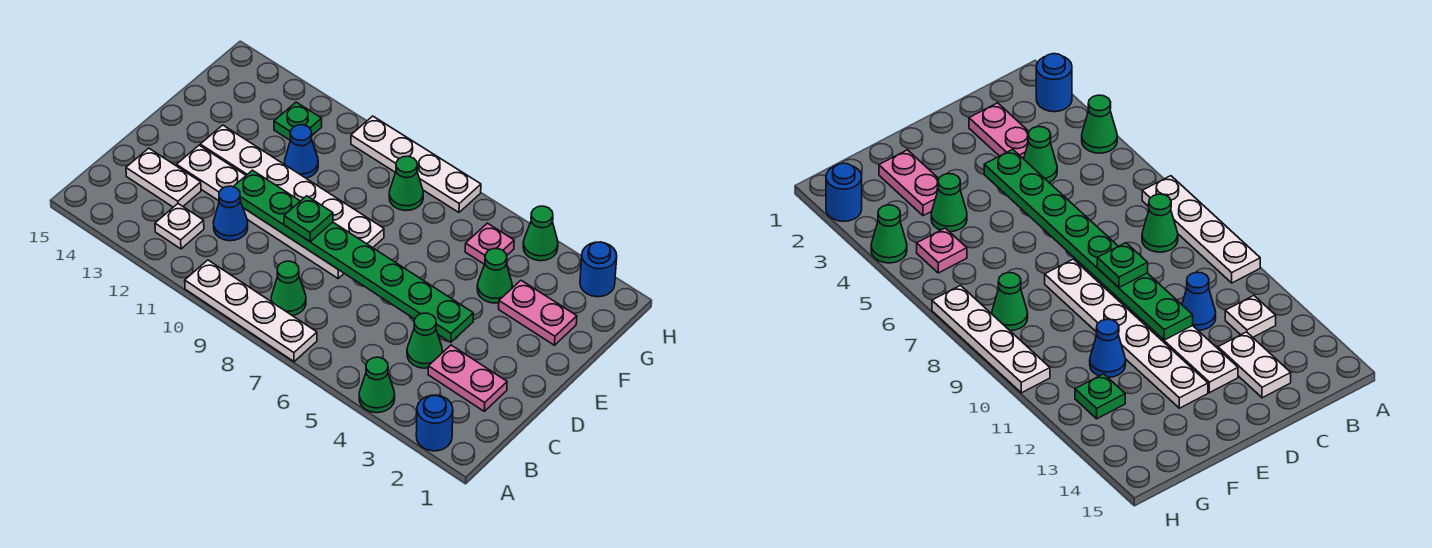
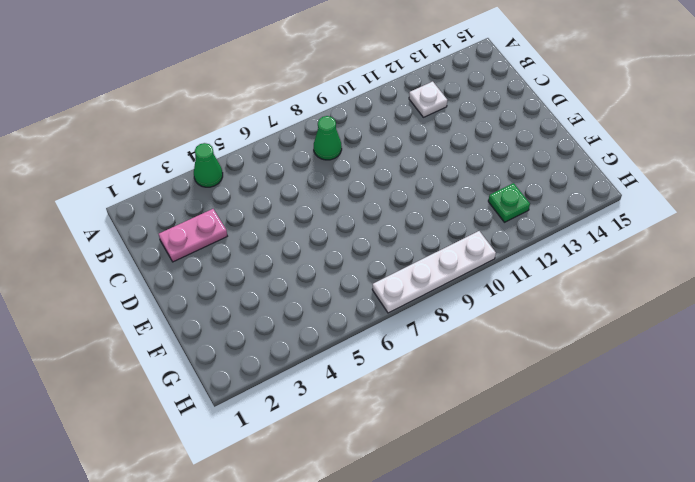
none -> blue round brick A2 level 1
none -> white plate A7:A10 level 1
none -> green cone C4 level 1

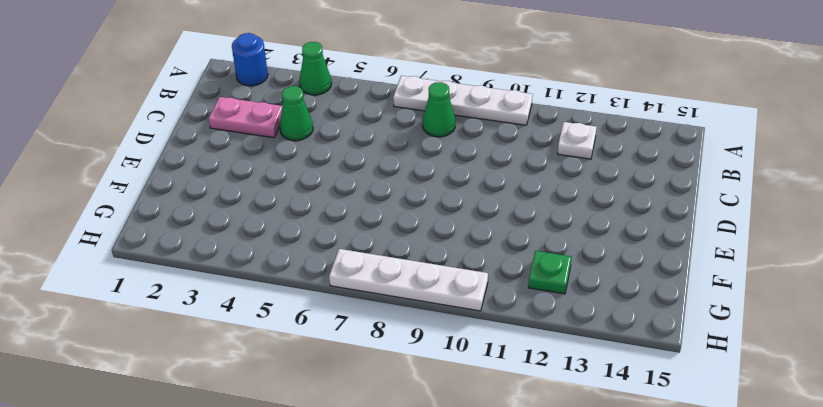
none -> blue cone C11 level 1
none -> white plate C13:C14 level 1
none -> white plate D8:D13 level 1

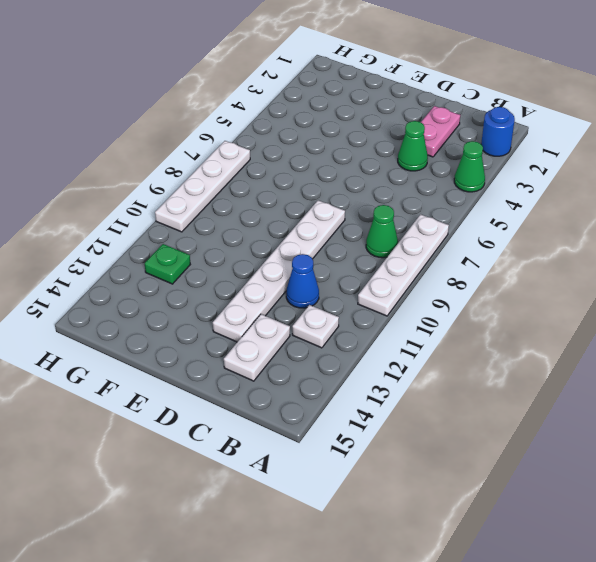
none -> white plate E8:E13 level 1
none -> pink plate F2:F3 level 1
none -> green cone F4 level 1

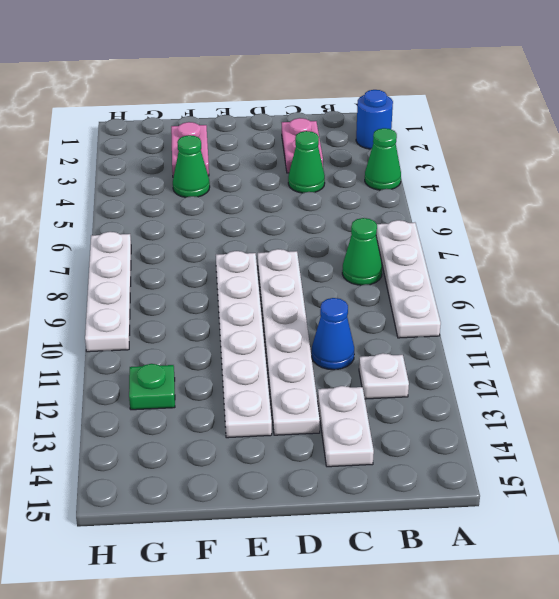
none -> blue cone F11 level 1
none -> pink plate G5 level 1
none -> green cone G8 level 1

